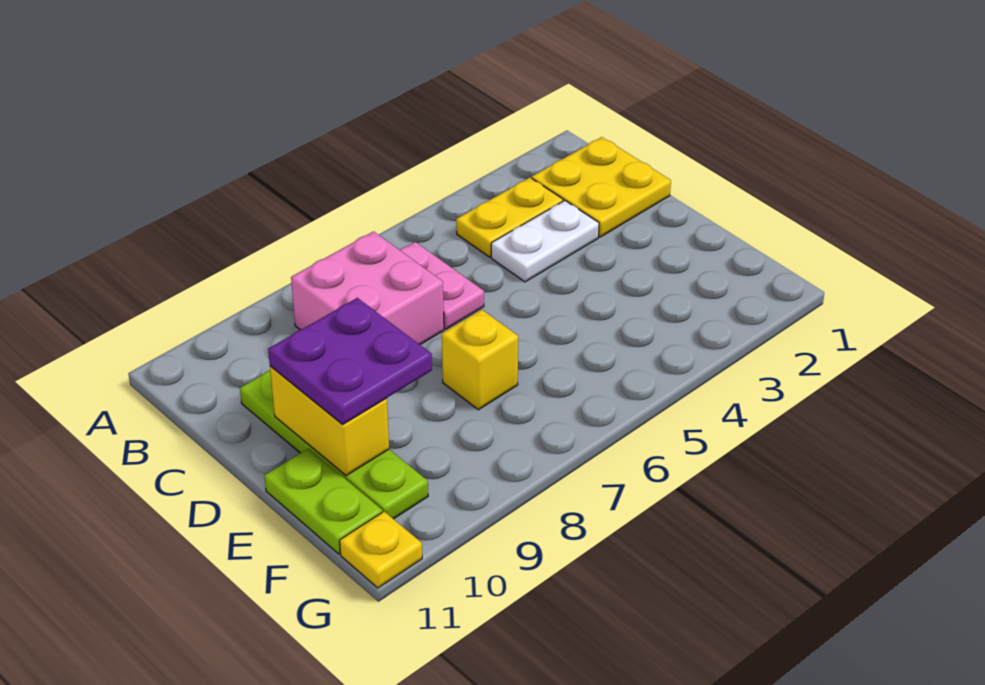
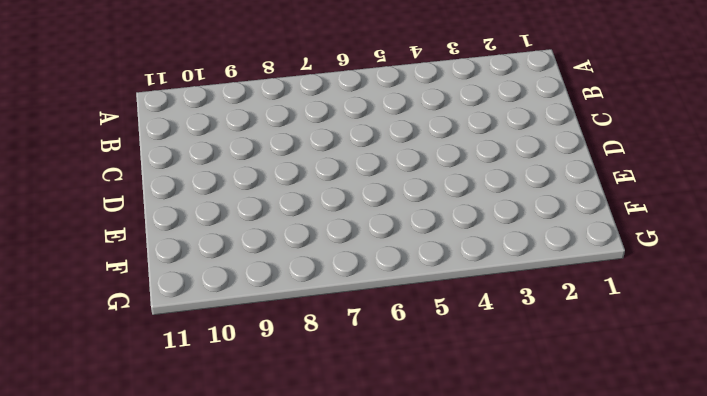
none -> yellow plate B1:C2 level 1
none -> yellow plate B3:B4 level 1

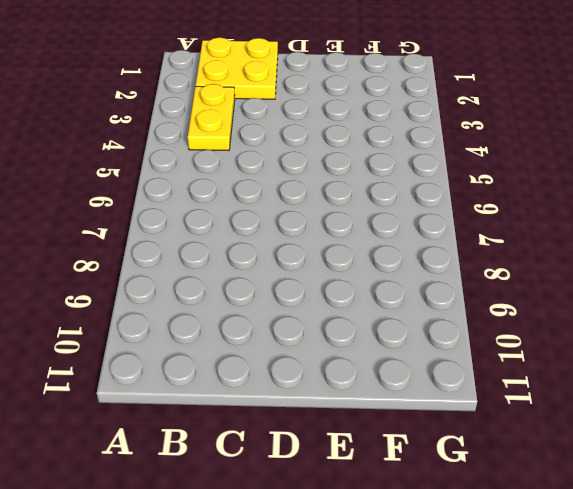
none -> pink plate B6:C6 level 1
none -> pink brick B7:C8 level 1

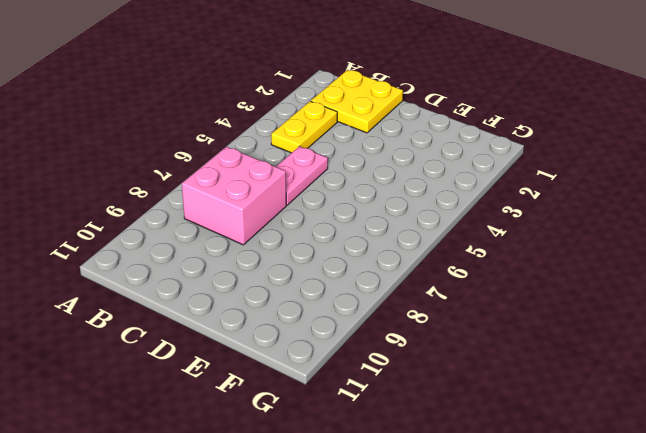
pink plate C5:C6 level 1 -> pink plate B6:C6 level 1
none -> white plate C3:C4 level 1
none -> lime plate C10:F10 level 1

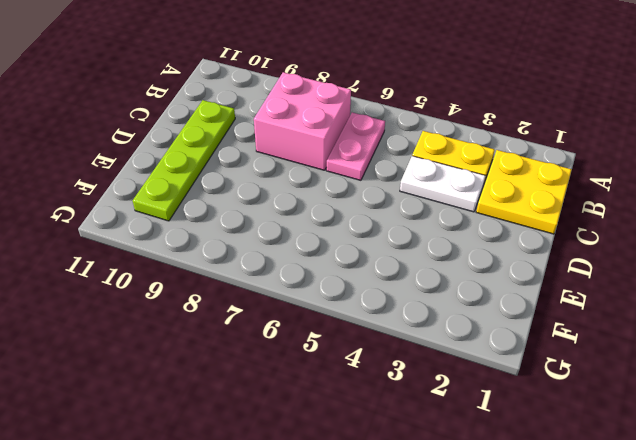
none -> yellow brick E7 level 1
none -> lime plate E11:F11 level 1

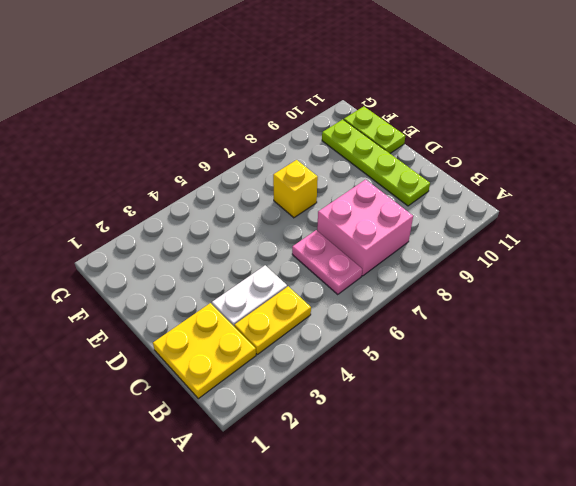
none -> yellow plate G11 level 1
none -> yellow brick D10:E10 level 2

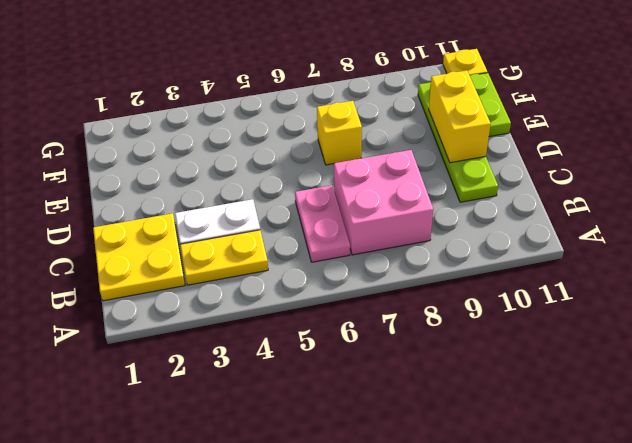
none -> purple plate D9:E10 level 3

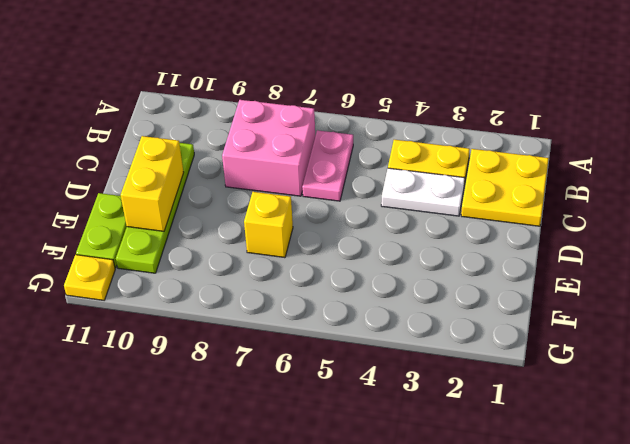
none -> purple plate D9:E10 level 3

